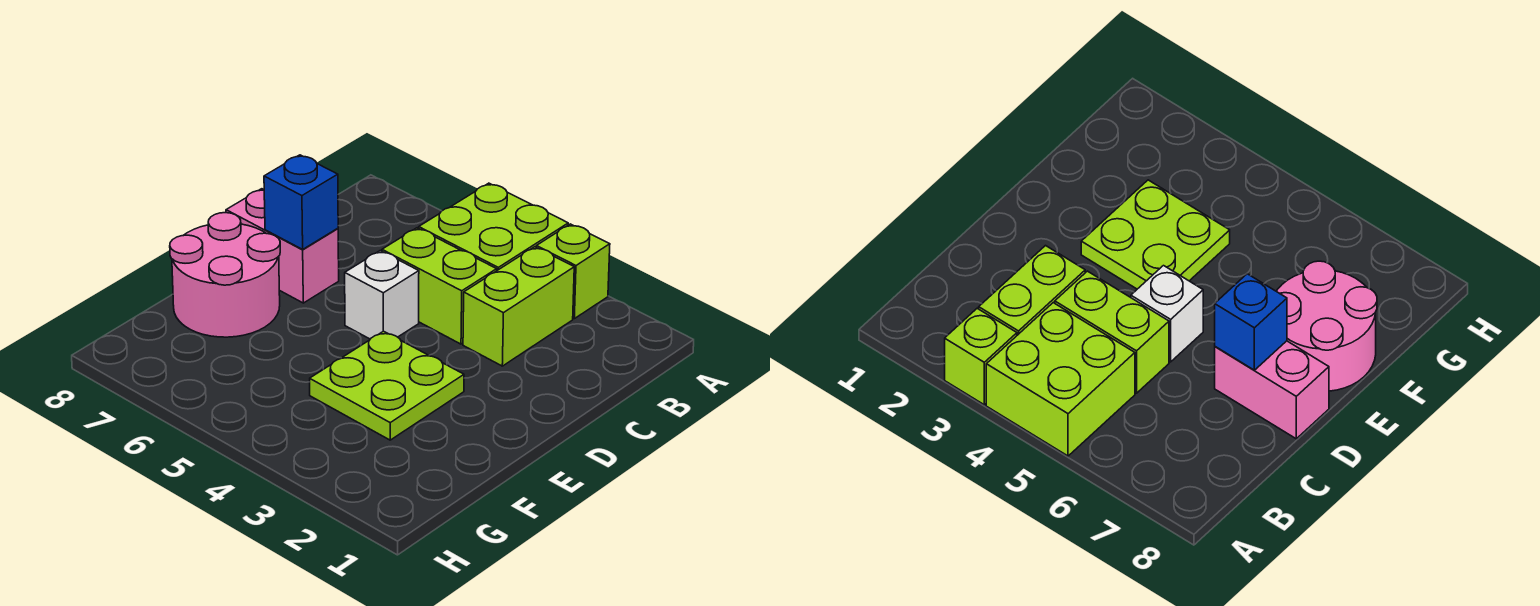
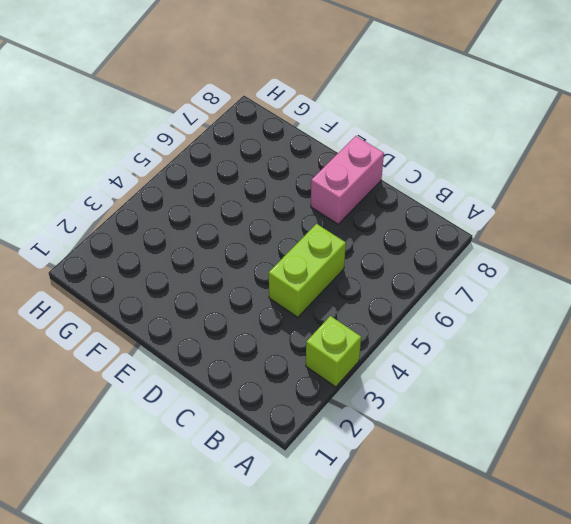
none -> lime brick A4:B5 level 1
none -> lime brick B3:C3 level 1

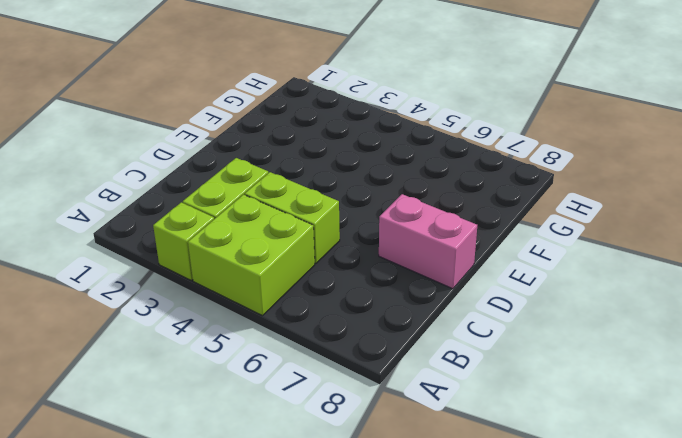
none -> white brick D5 level 1
none -> lime plate E3:F4 level 1

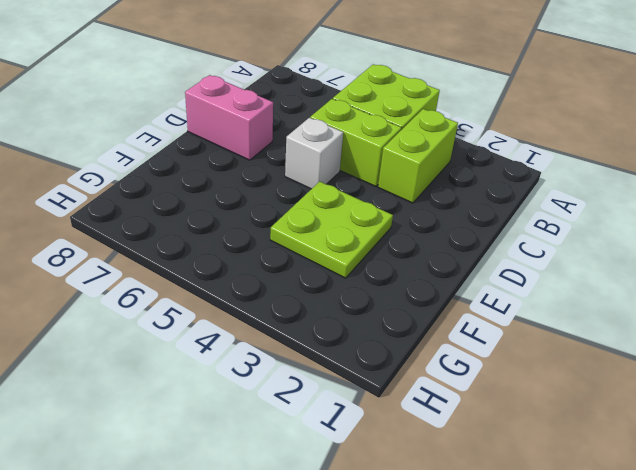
none -> lime brick A3 level 1
none -> pink round brick E7:F8 level 1

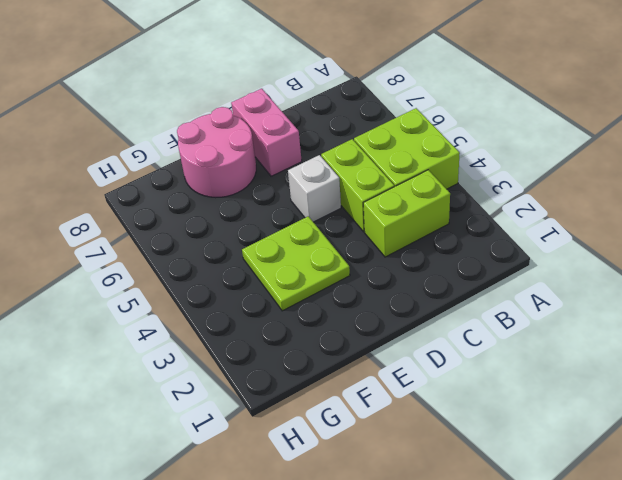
none -> lime brick A3 level 1
none -> blue brick D7 level 2

